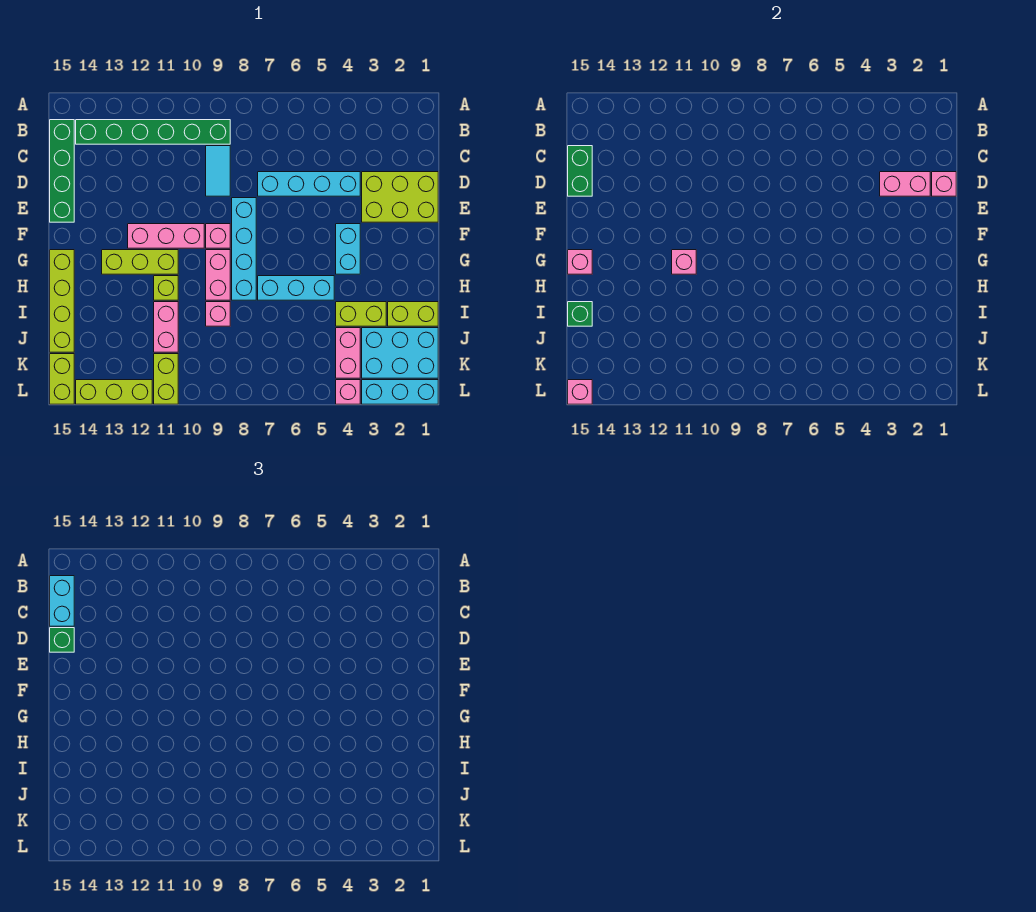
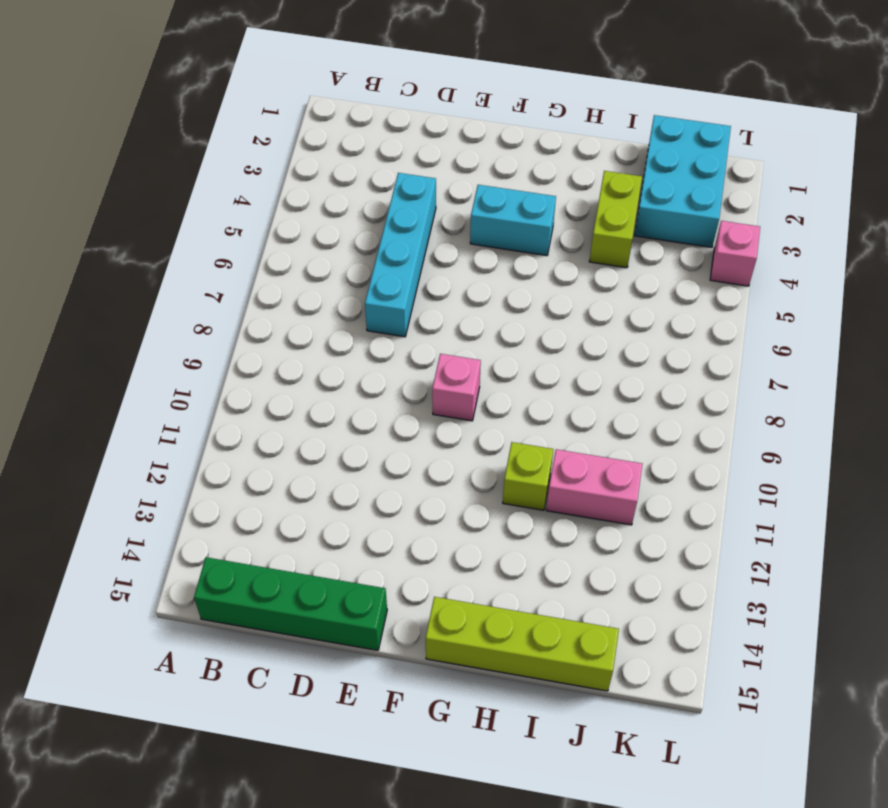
none -> green brick B9:B14 level 1
none -> cyan tile C9:D9 level 1
none -> lime brick D1:E3 level 1
none -> cyan brick E8:H8 level 1

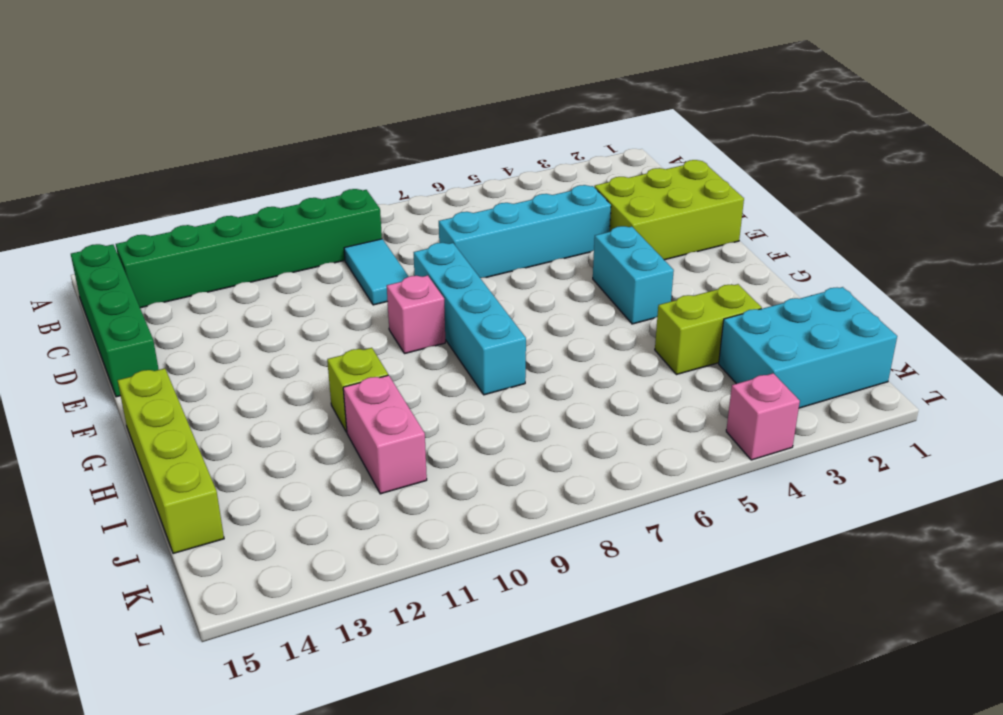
none -> pink brick F10:F12 level 1
none -> pink brick G9:H9 level 1
none -> lime brick G11:G13 level 1
none -> cyan brick H5:H7 level 1

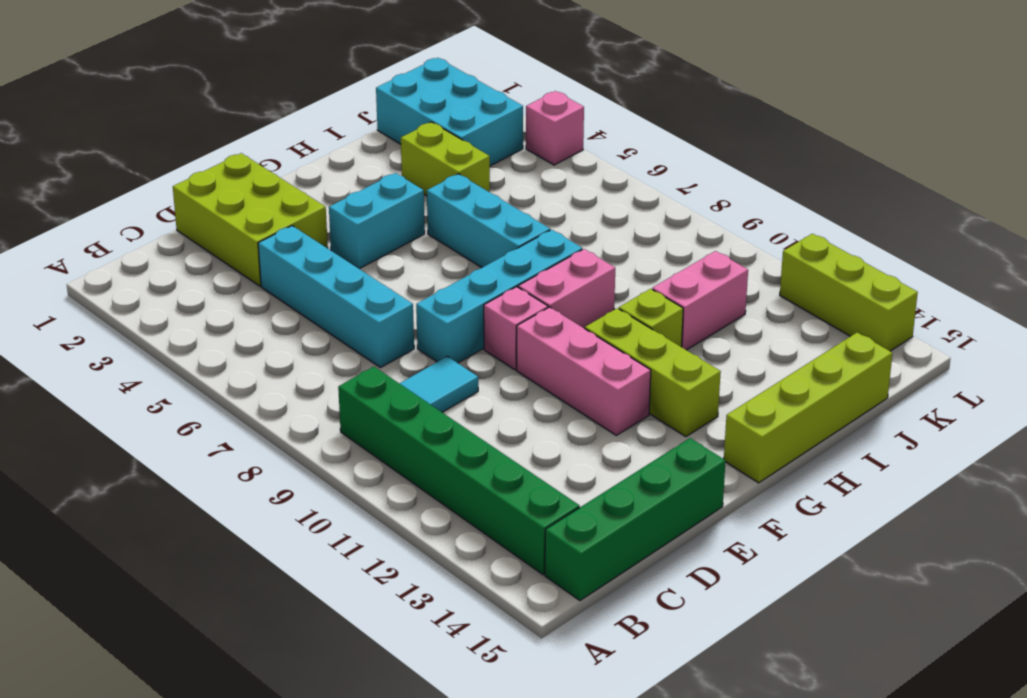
none -> lime brick I1:I2 level 1
none -> pink brick I9 level 1
none -> pink brick J4:K4 level 1
none -> lime brick K11:L11 level 1

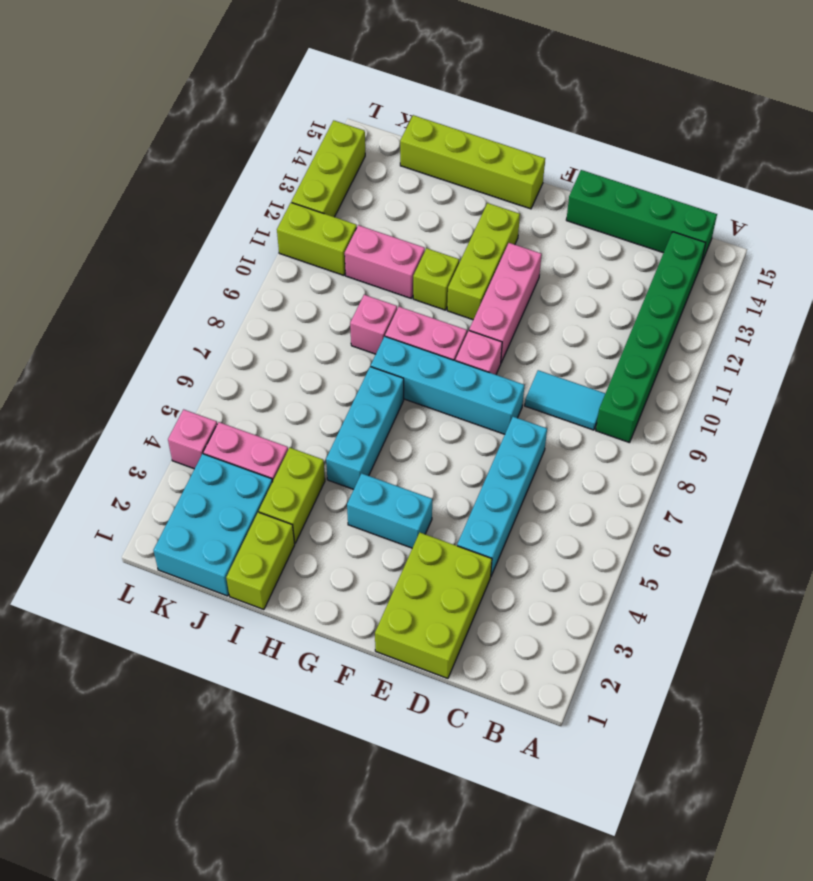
none -> lime brick K15:L15 level 1
none -> cyan brick L1:L3 level 1
none -> green brick C15:D15 level 2
none -> pink brick D1 level 2

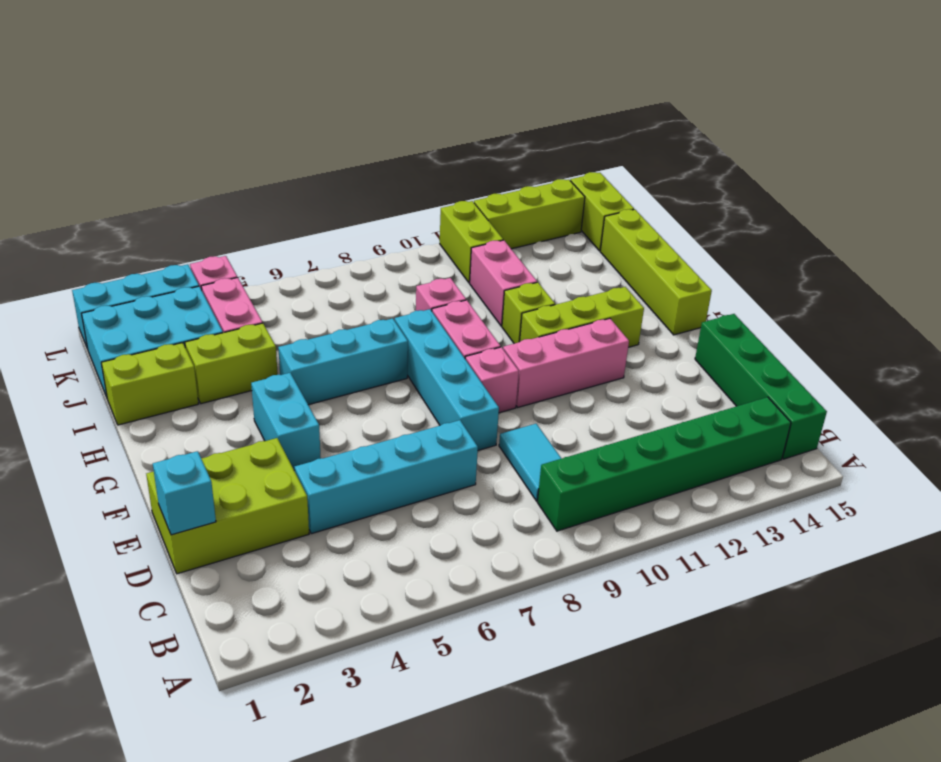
cyan brick D1 level 2 -> pink brick D1 level 2
none -> green brick C15:D15 level 2
none -> pink brick D2:D3 level 2
none -> pink brick G11 level 2
none -> pink brick G15 level 2

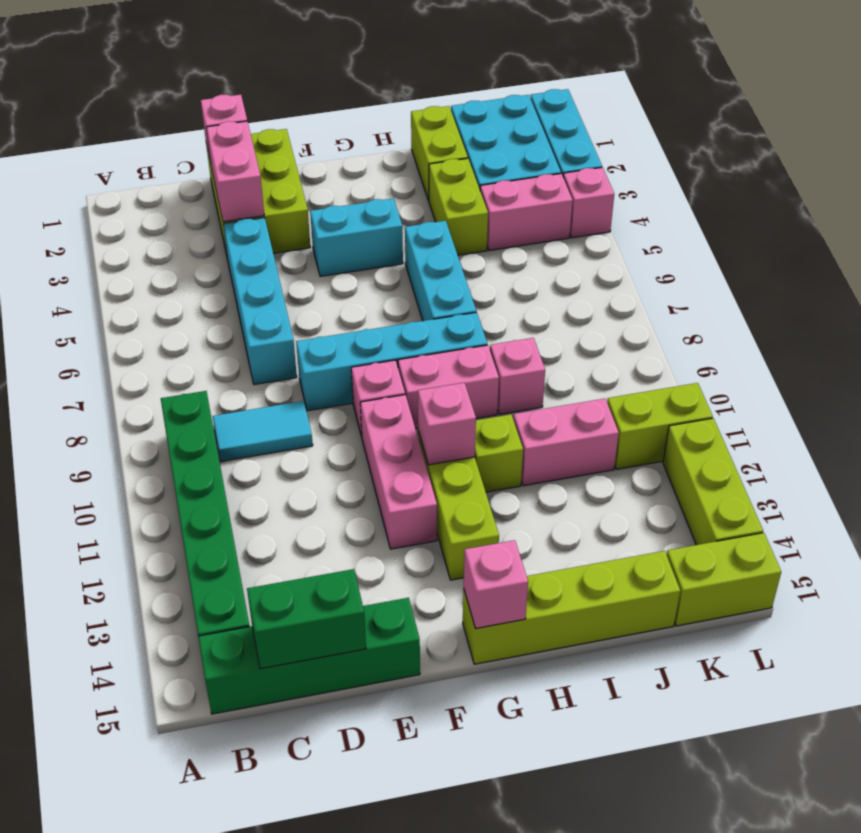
none -> green brick I15 level 2
none -> pink brick L15 level 2
none -> cyan brick B15:C15 level 3
none -> green brick D15 level 3

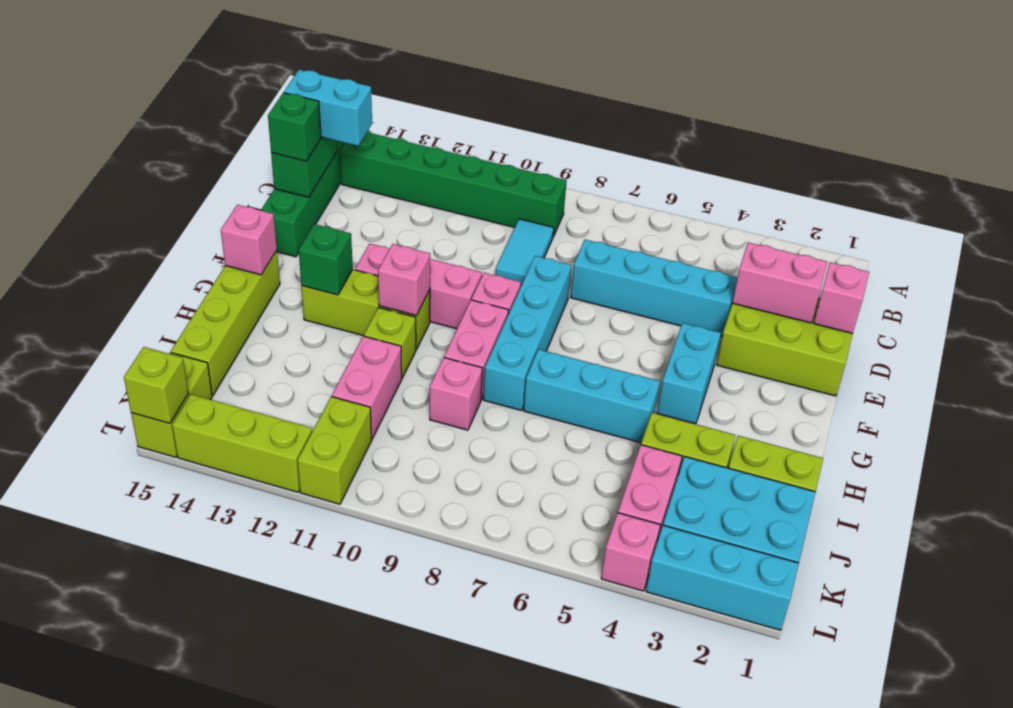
cyan brick C14:C15 level 3 -> cyan brick B15:C15 level 3
green brick G13 level 2 -> green brick I15 level 2
lime brick L15 level 2 -> pink brick L15 level 2

